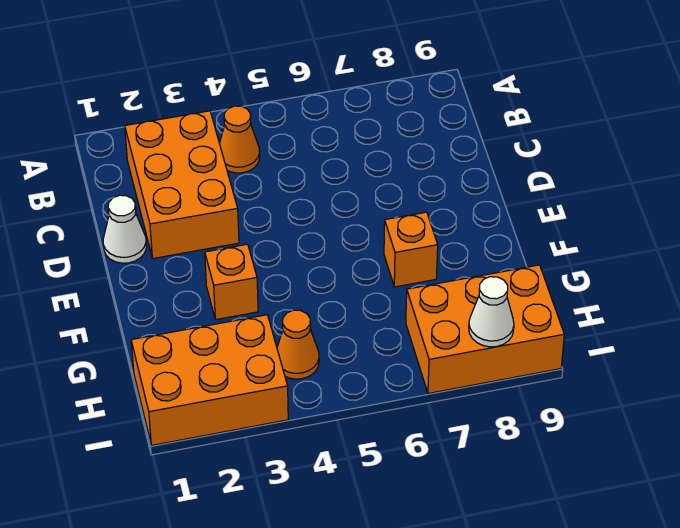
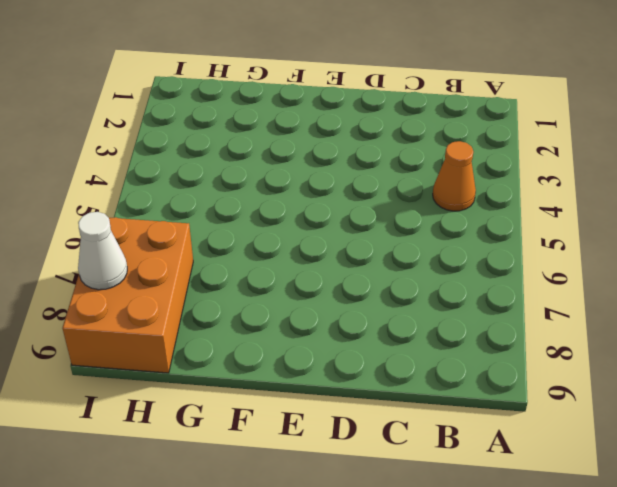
none -> orange brick B2:D3 level 1
none -> white cone D1 level 1

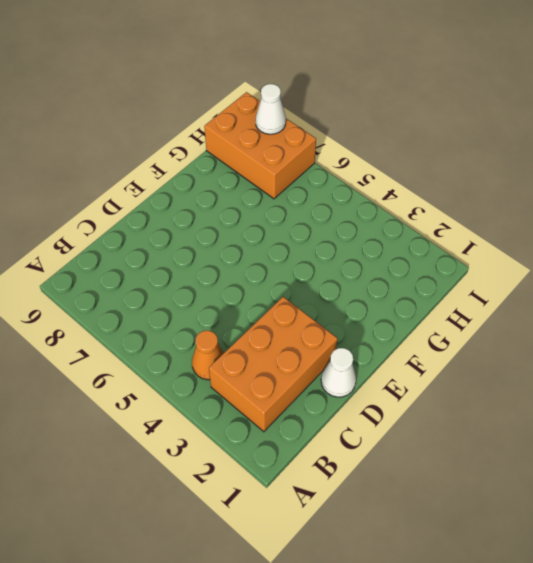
none -> orange brick F3 level 1
none -> orange brick F7 level 1

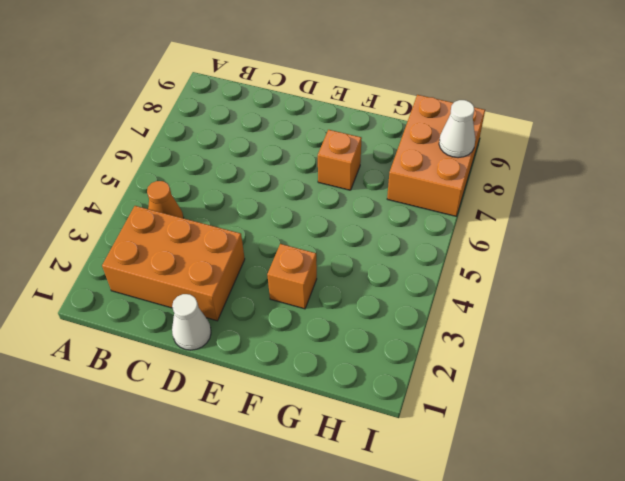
none -> orange brick H1:I3 level 1
none -> orange cone H4 level 1

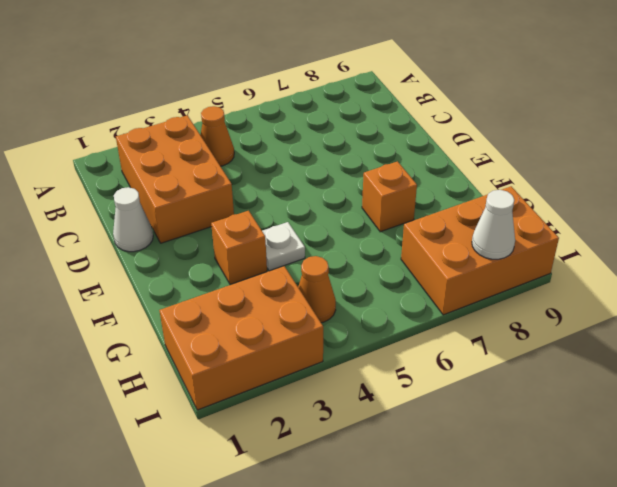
white plate F4 level 1 -> none

